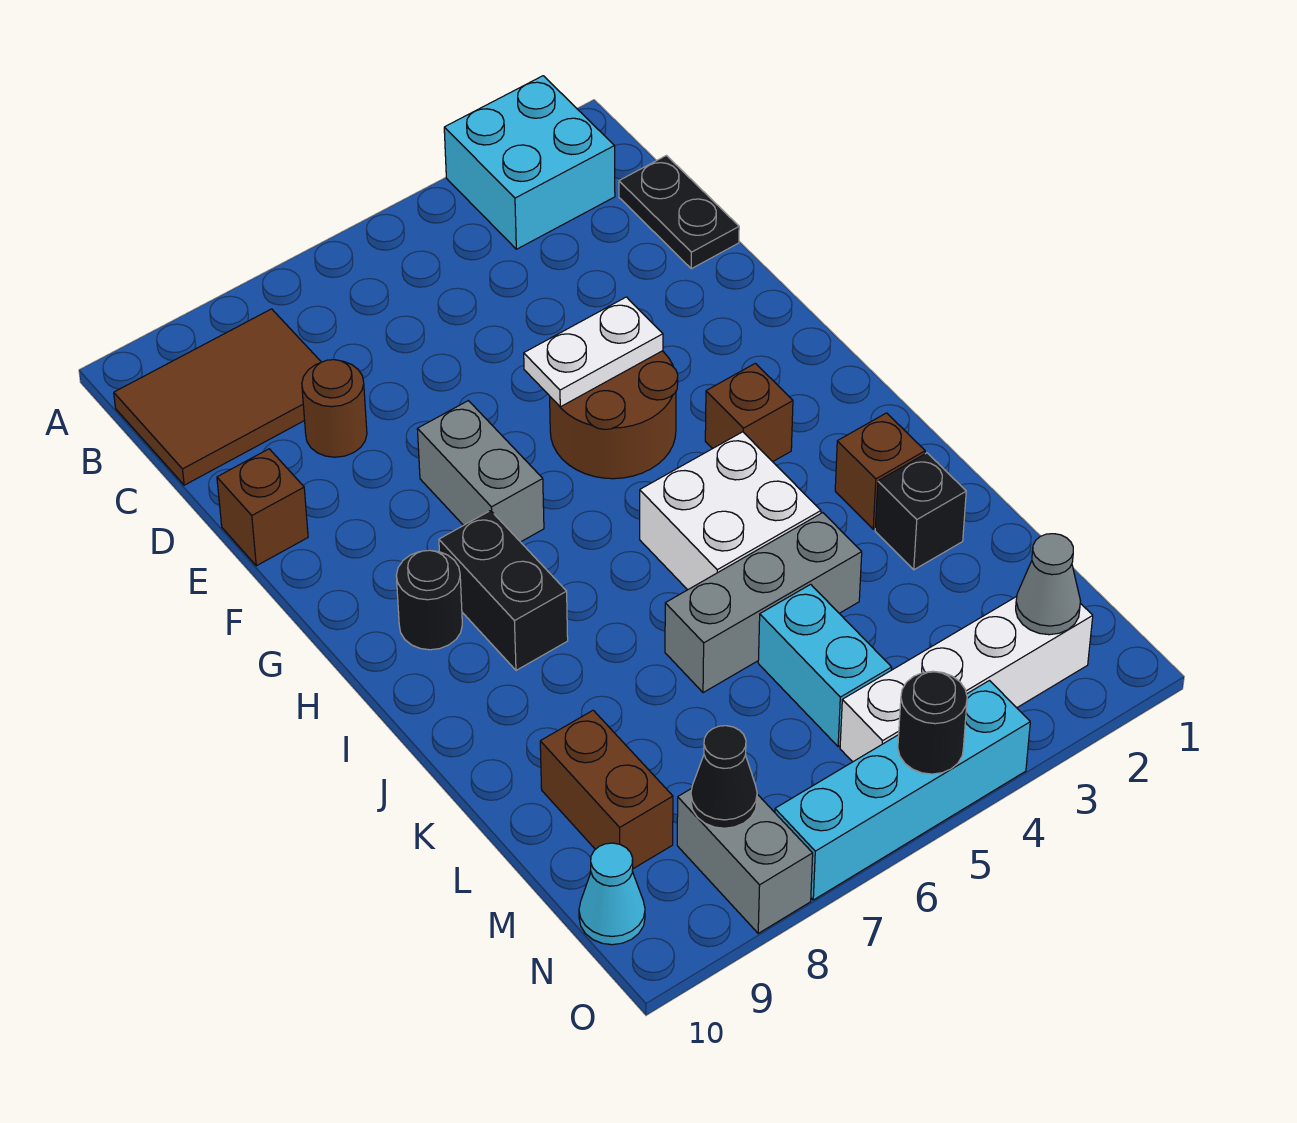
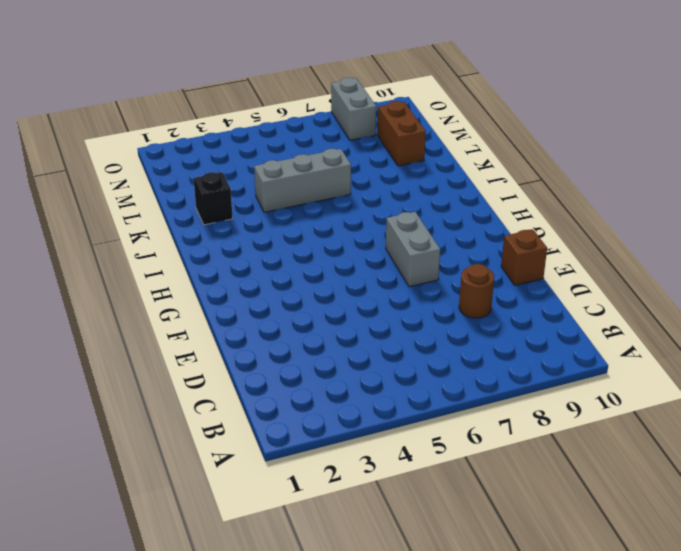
none -> cyan brick A2:B3 level 1
none -> brown tile B8:C10 level 1
none -> black plate C1:D1 level 1

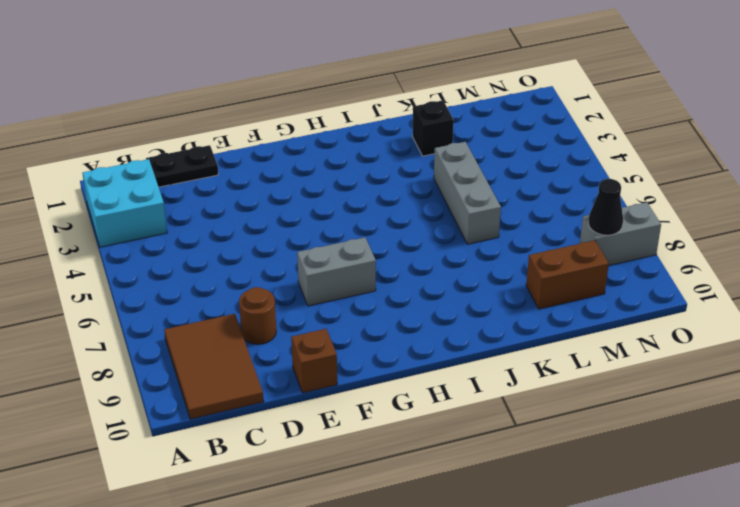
none -> brown round brick F4:G5 level 1
none -> brown brick H3 level 1
none -> black brick H8:I8 level 1

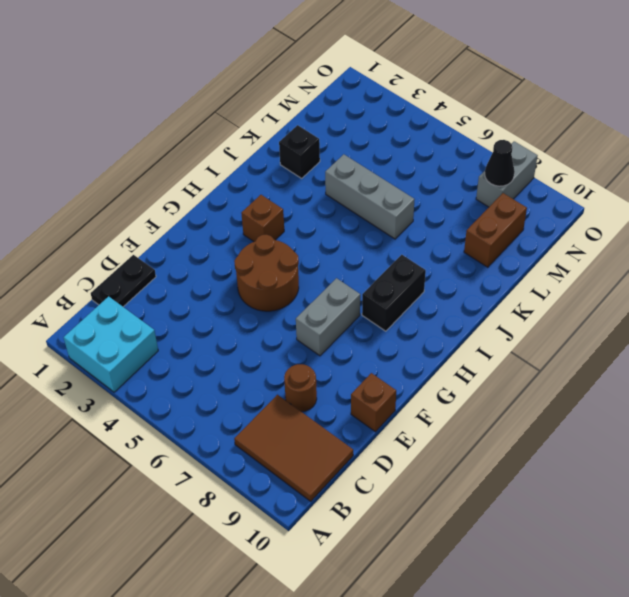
none -> black round brick H9 level 1
none -> white brick I4:J5 level 1
none -> brown brick J2 level 1

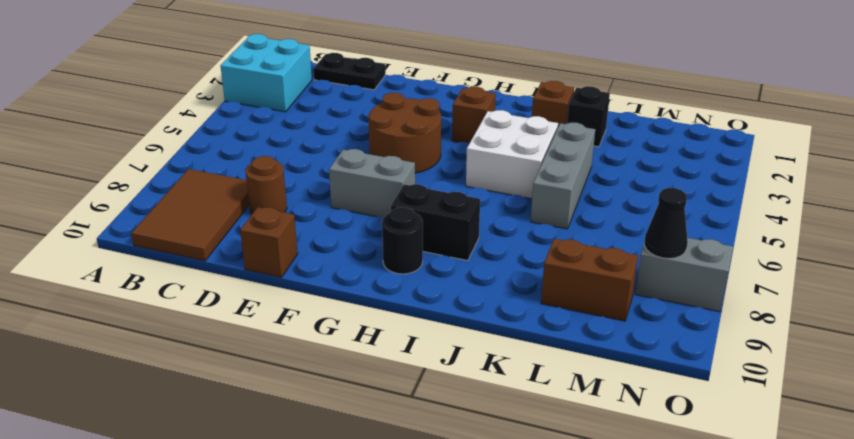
none -> cyan brick L5:M5 level 1
none -> white brick N2:N5 level 1
none -> cyan cone N10 level 1

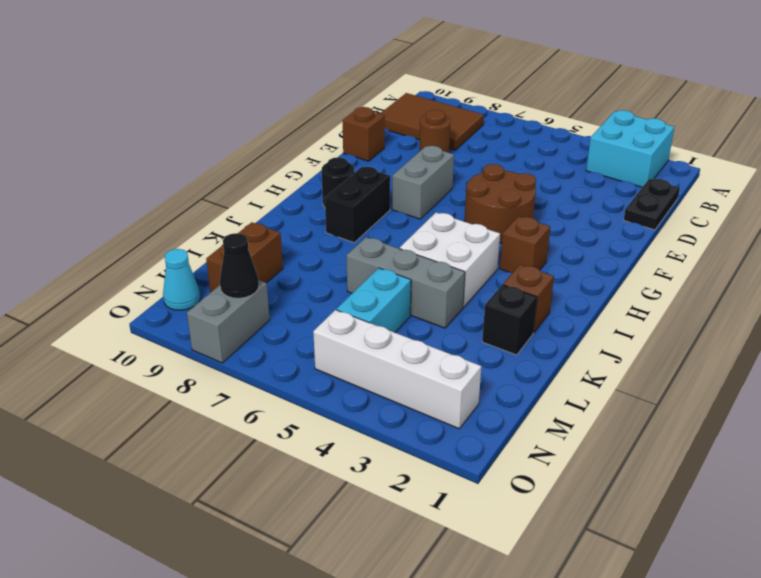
none -> cyan brick O4:O7 level 1
none -> white plate F4:F5 level 2
none -> grey cone N2 level 2

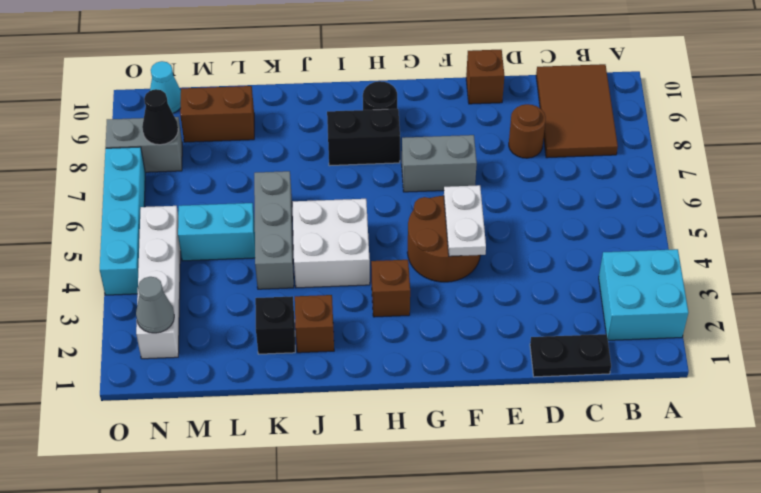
none -> black round brick O5 level 2

